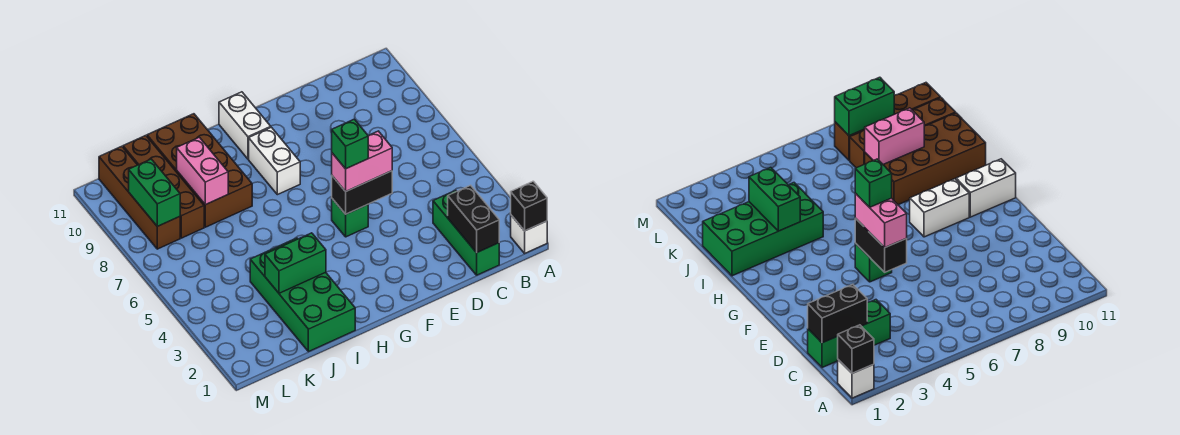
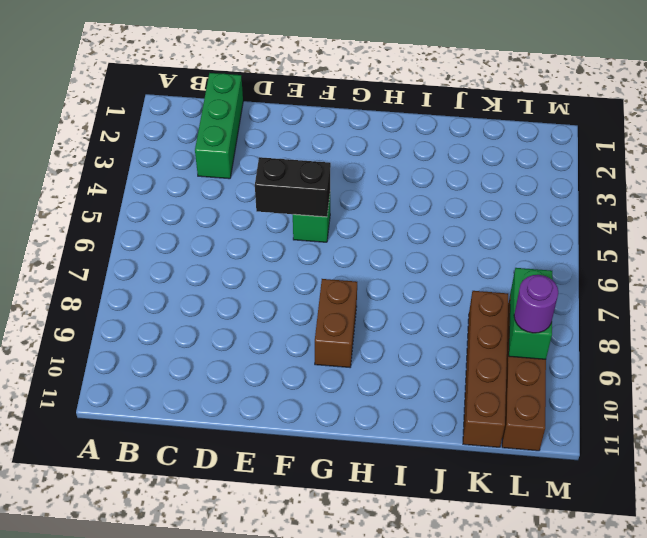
brown brick G8:G9 level 1 -> white brick G8:G9 level 1
purple round brick L9 level 3 -> none
none -> white brick A1 level 1
none -> white brick G10:G11 level 1
none -> green brick I1:J4 level 1

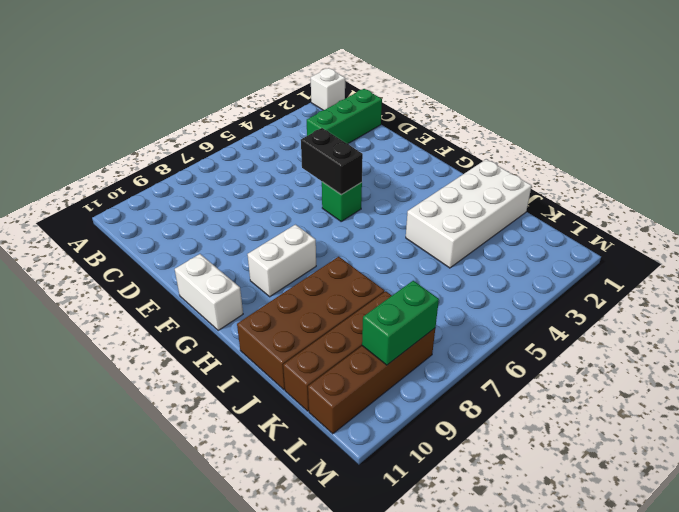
white brick F11:G11 level 1 -> white brick G10:G11 level 1
white brick I1:J4 level 1 -> green brick I1:J4 level 1
none -> black brick A1 level 2
none -> black brick C1:C2 level 2
none -> green brick I3:J3 level 2

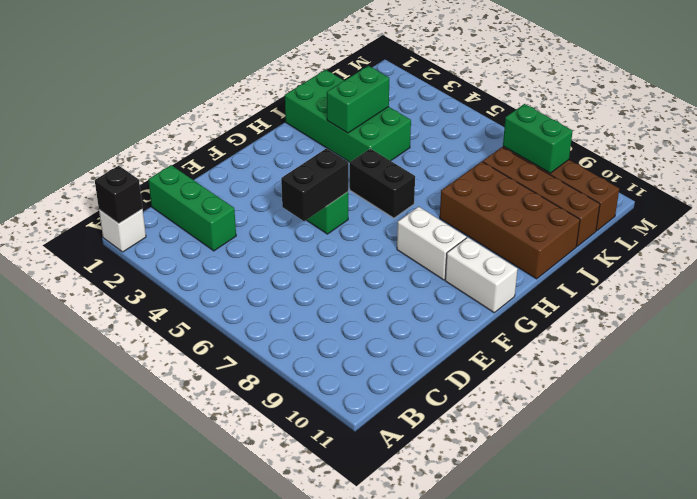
black brick H5:H6 level 1 -> black brick C1:C2 level 2
none -> pink brick J8:J9 level 2
none -> pink brick E5:F5 level 3
none -> green brick F5 level 4

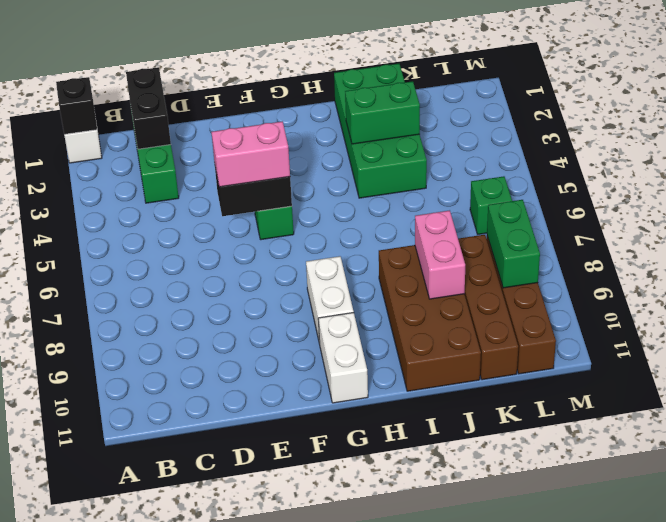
green brick L6 level 1 -> green brick F5 level 4

